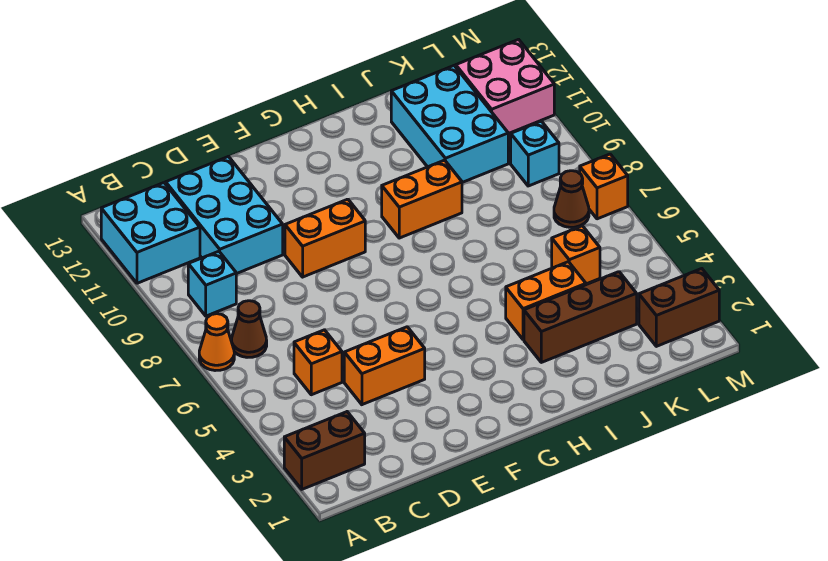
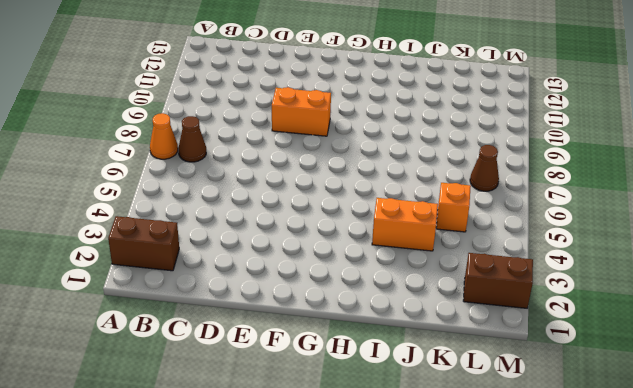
none -> cyan brick A11:B12 level 1
none -> cyan brick B9 level 1
none -> orange brick C5 level 1

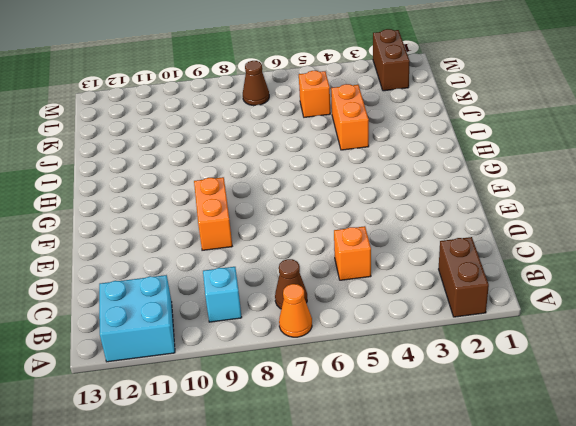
none -> cyan brick C10:D12 level 1
none -> orange brick D4:E4 level 1
none -> orange brick H9:I9 level 1

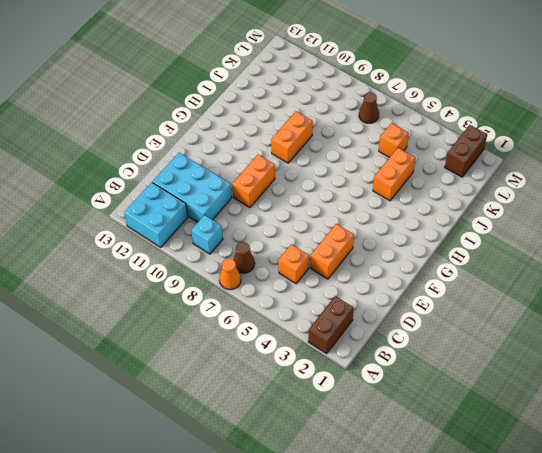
none -> brown brick I3:K3 level 1
none -> cyan brick J10:K12 level 1
none -> cyan brick L9 level 1

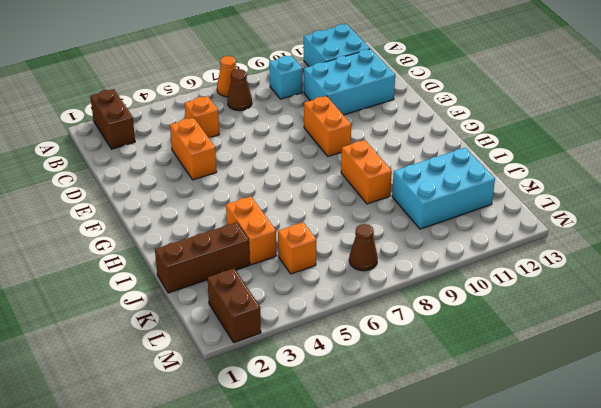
brown brick J1:J3 level 1 -> brown brick I3:K3 level 1
none -> cyan brick L9 level 1
none -> pink brick L11:M12 level 1
none -> orange brick M7 level 1

